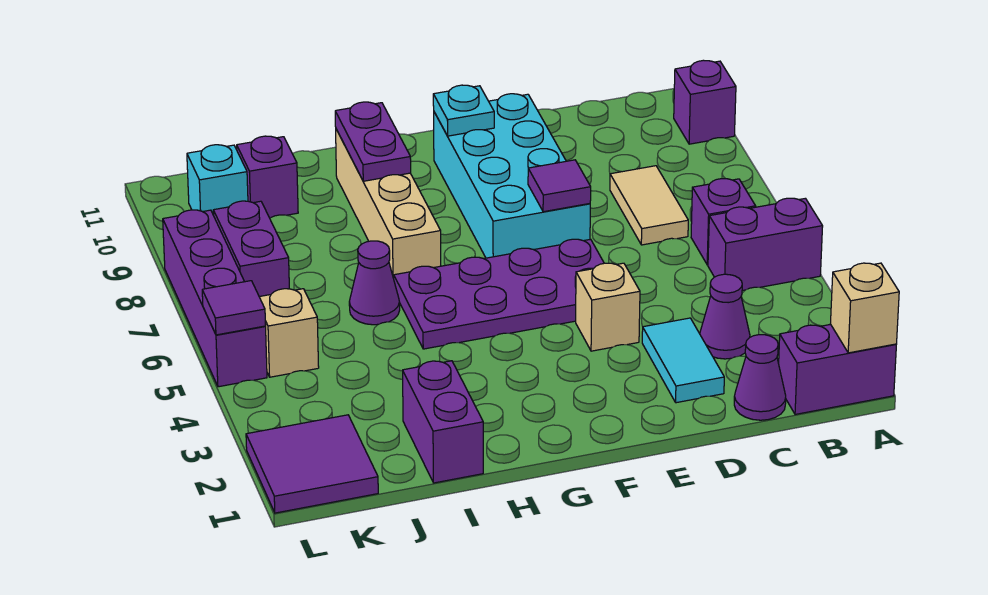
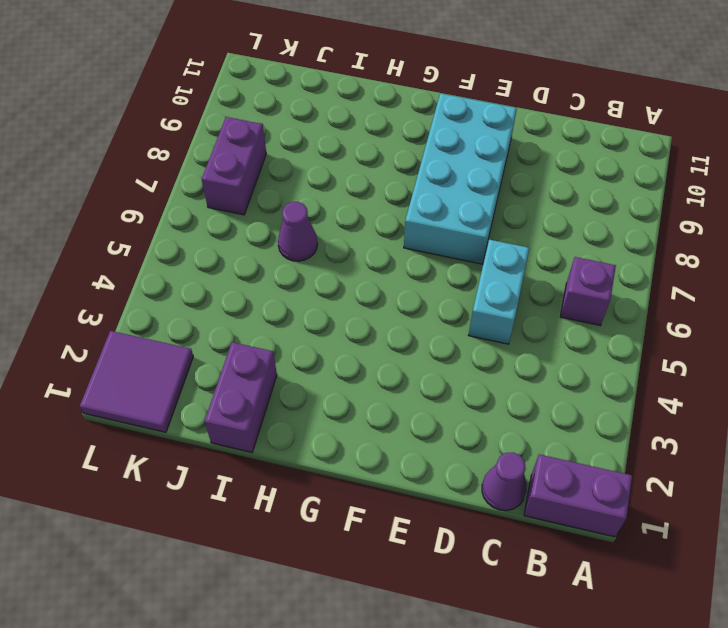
cyan brick D5:D6 level 1 -> none
none -> purple brick A5:B5 level 1
none -> purple brick A10 level 1
none -> purple cone C3 level 1

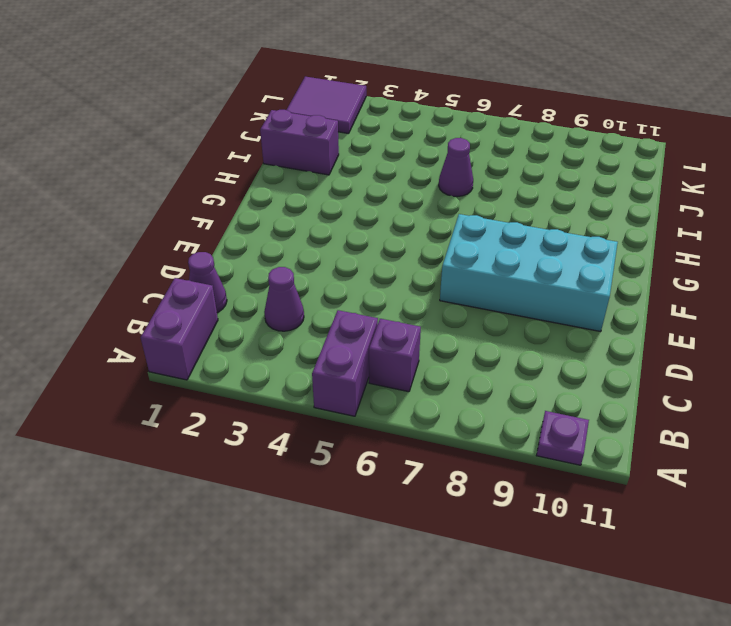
purple plate A10 level 1 -> purple brick A10 level 1
none -> tan tile C7:C8 level 1
none -> cyan tile D2:D3 level 1
none -> tan brick E4 level 1

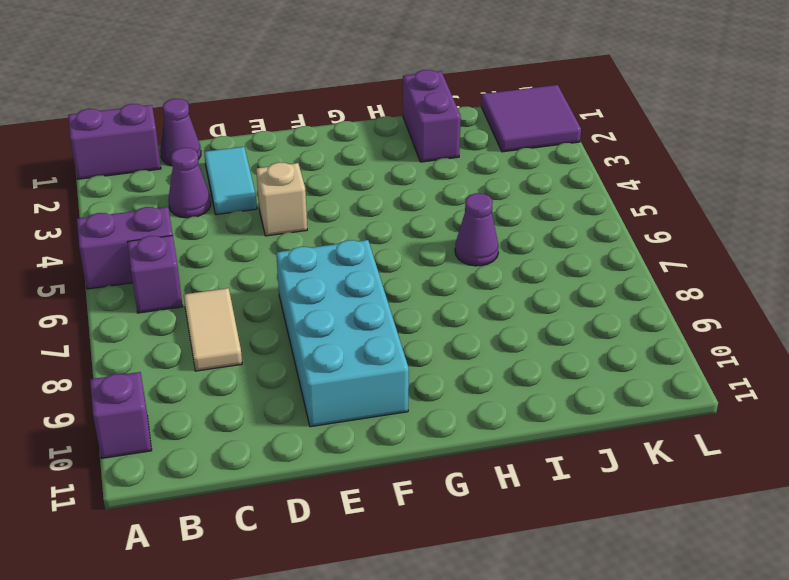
none -> purple plate E5:H6 level 1
none -> tan brick H7:H10 level 1
none -> purple brick J10 level 1

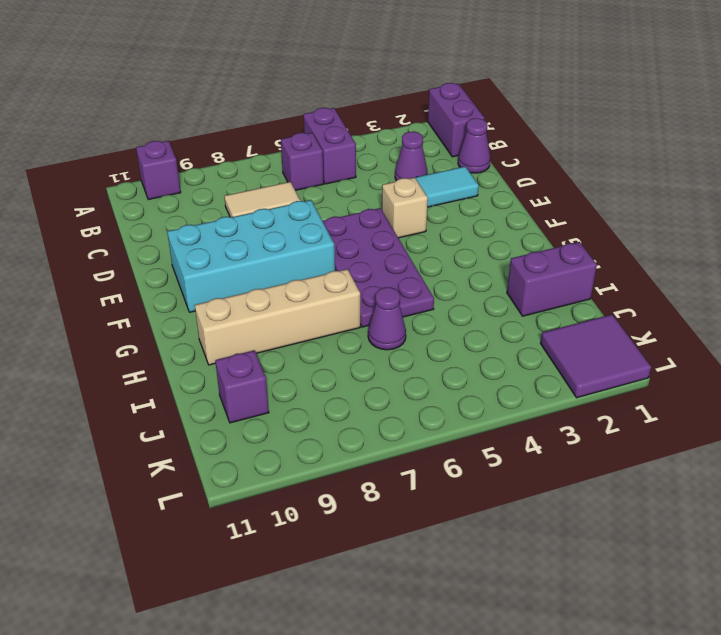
none -> tan brick K5 level 1
none -> purple brick K7:K8 level 1
none -> cyan brick K10 level 1

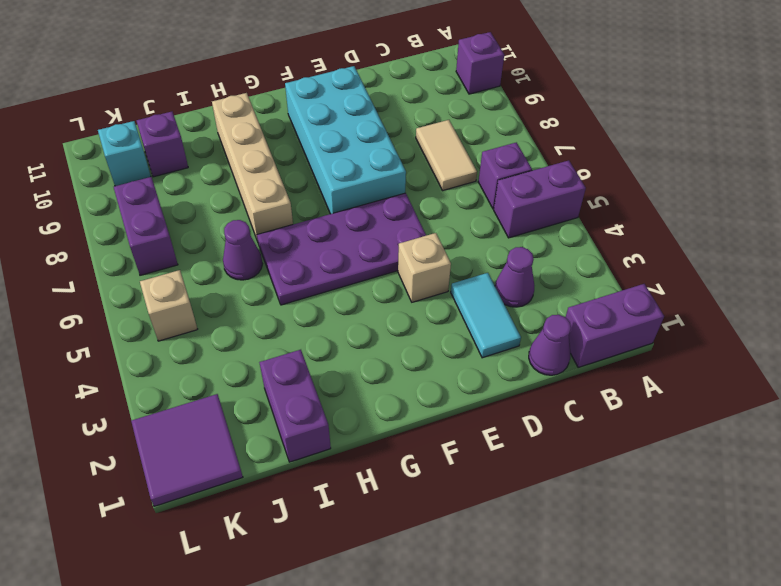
none -> purple brick L5:L8 level 1
none -> tan brick A1 level 2
none -> purple tile E7 level 2

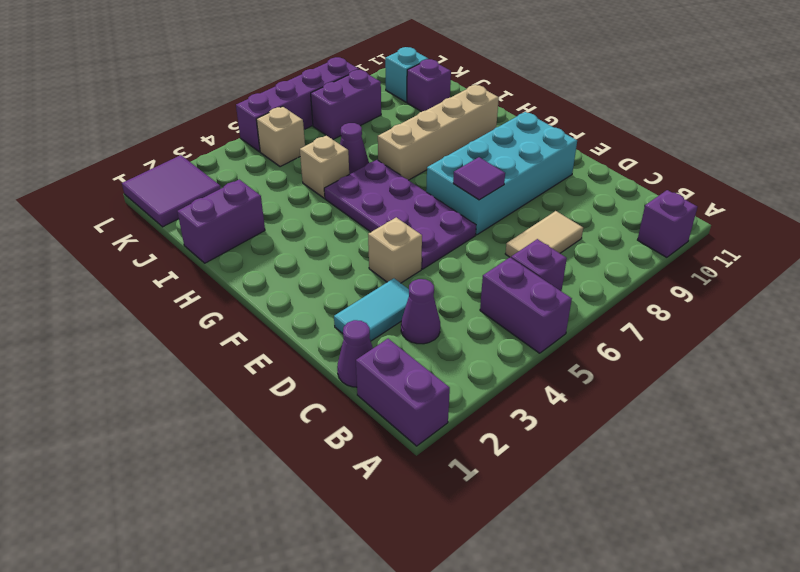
tan brick I5 level 1 -> tan brick A1 level 2
none -> cyan plate F10 level 2
none -> purple plate H9:H10 level 2
none -> purple tile L5 level 2

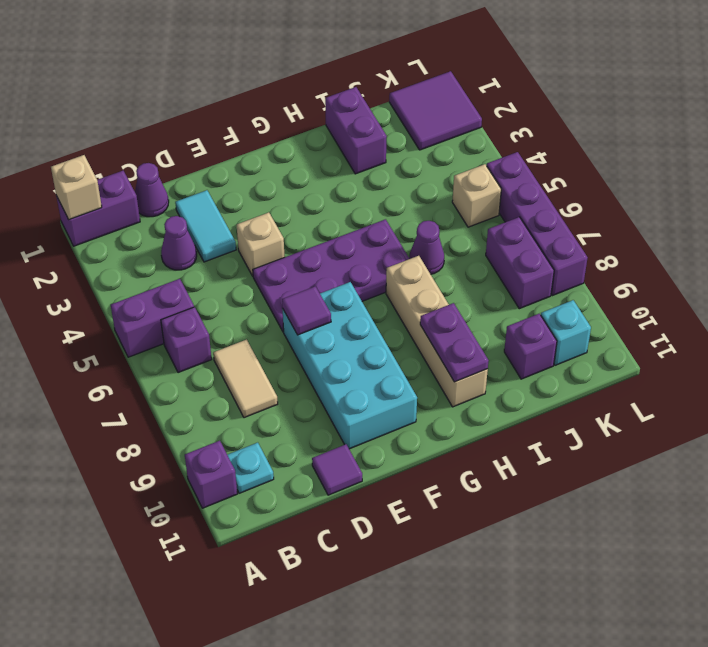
cyan plate B10 level 1 -> cyan plate F10 level 2
purple tile D11 level 1 -> purple tile L5 level 2

